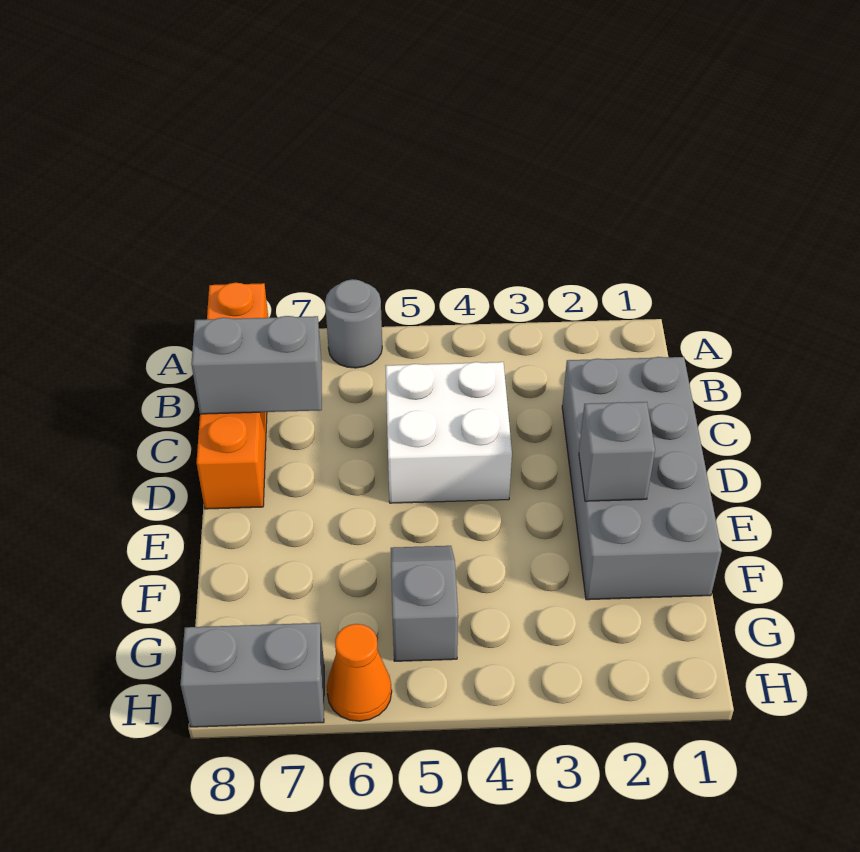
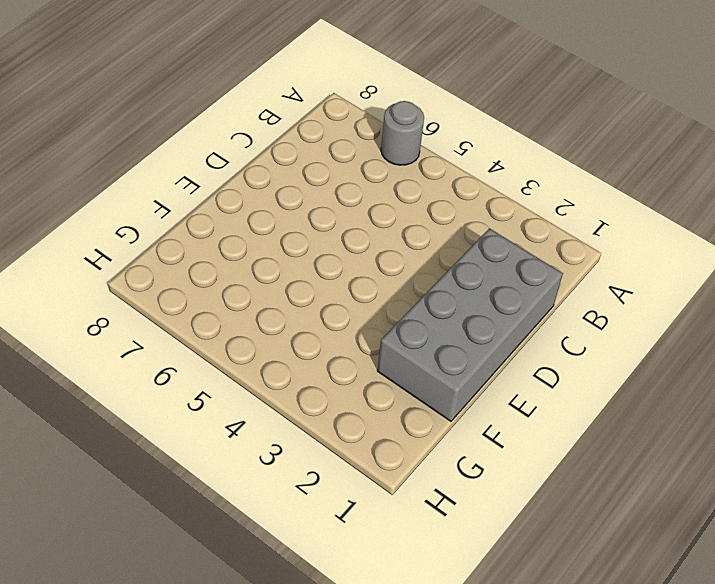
none -> orange brick A8:D8 level 1
none -> white brick C4:D5 level 1

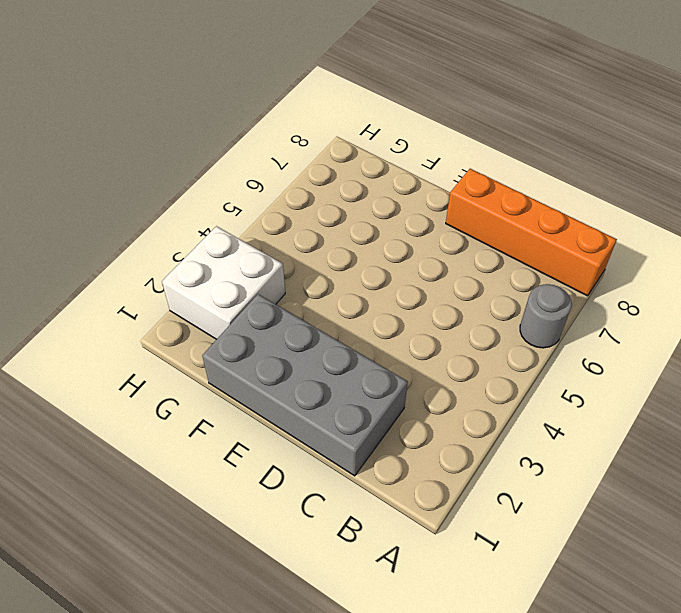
white brick G2:H3 level 1 -> white brick C4:D5 level 1
none -> grey slope F5:G5 level 1 top G
none -> orange cone H6 level 1

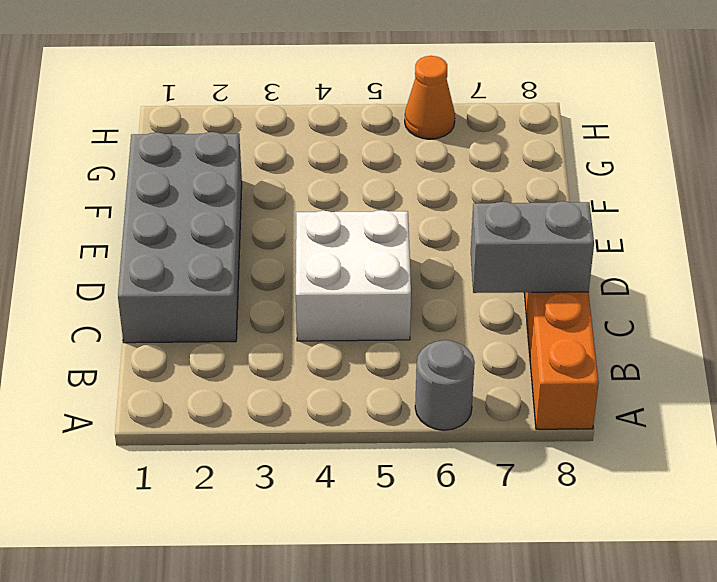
none -> grey slope F5:G5 level 1 top G
none -> grey brick H7:H8 level 1

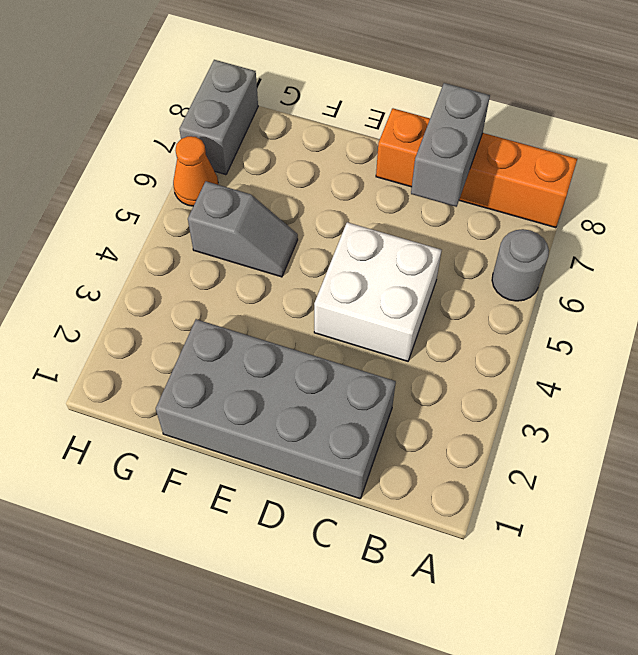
none -> grey brick E2 level 2

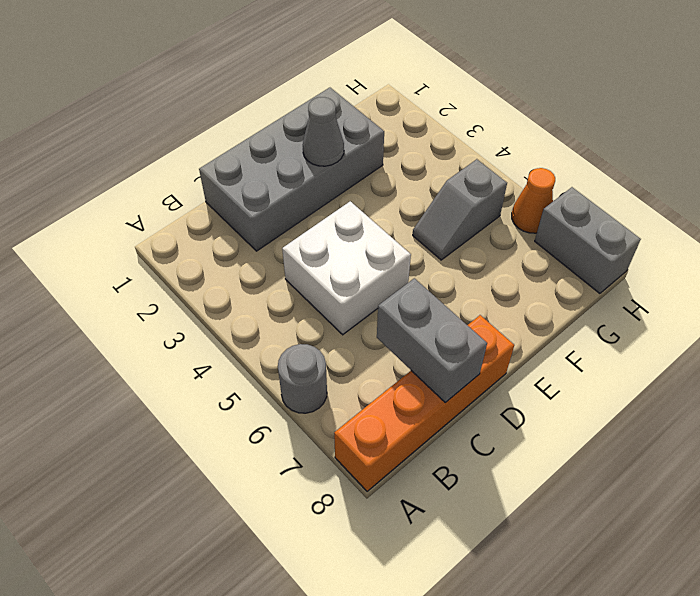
grey cone E2 level 2 -> grey brick E2 level 2

